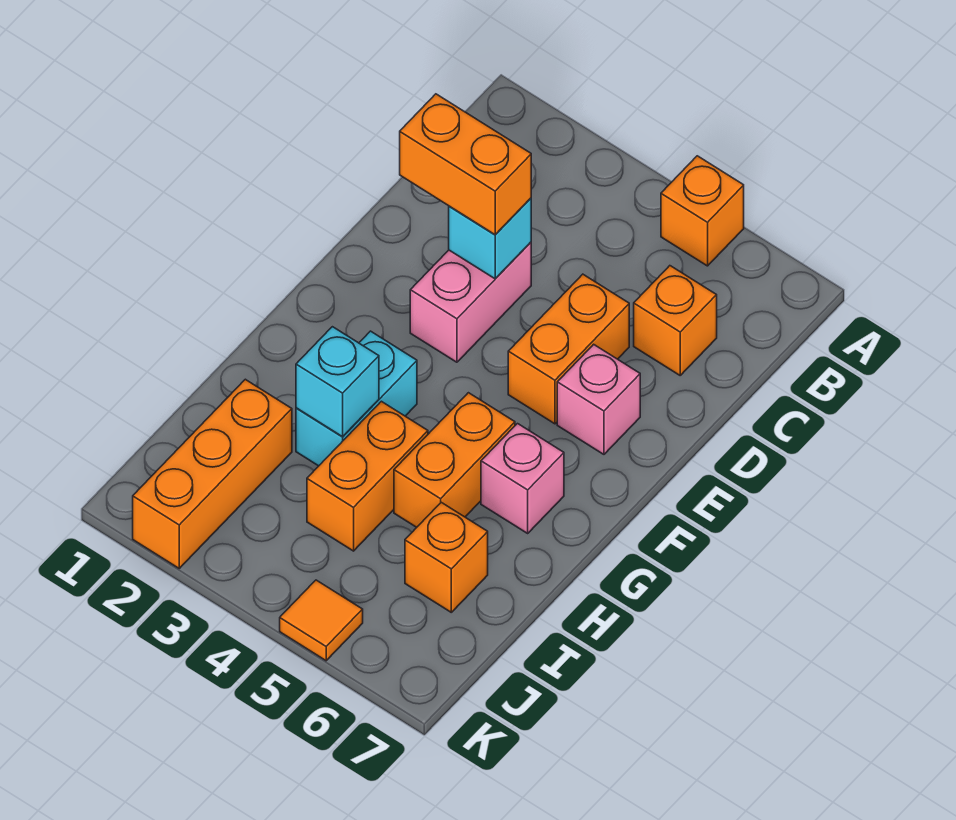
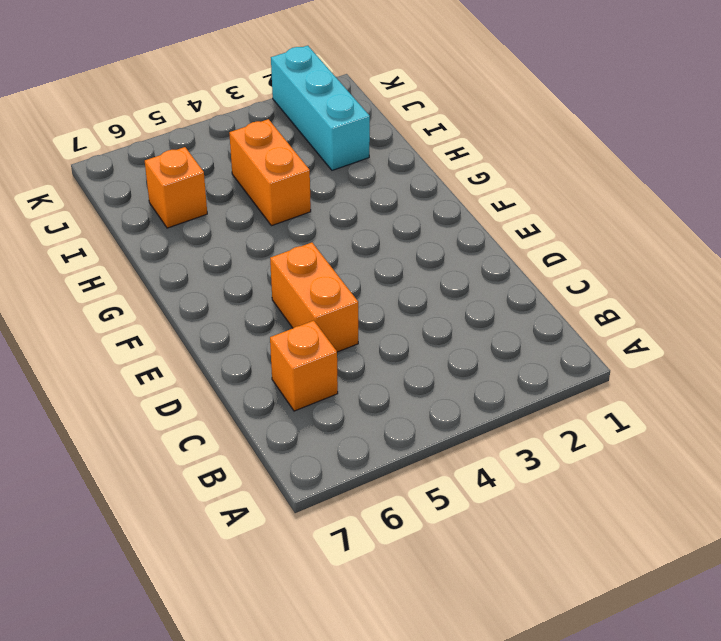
cyan brick I2:K2 level 1 -> orange brick I2:K2 level 1
none -> orange brick A5 level 1
none -> pink brick D3:E3 level 1
none -> pink brick E6 level 1

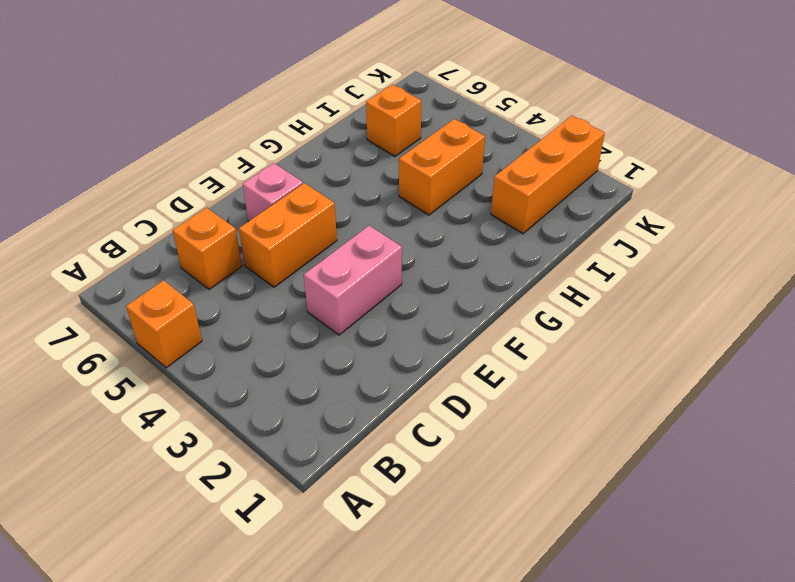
none -> cyan brick G3:H3 level 1
none -> orange brick G5:H5 level 1
none -> pink brick G6 level 1

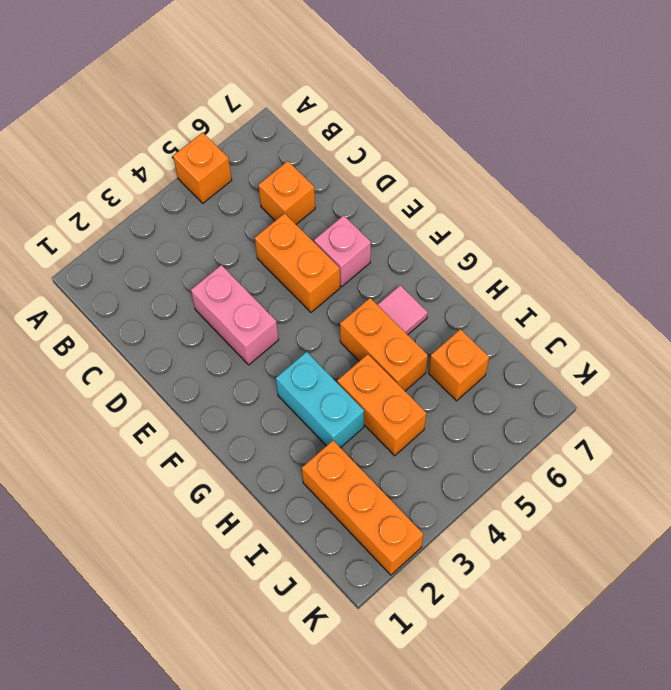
pink tile G6 level 1 -> pink brick G6 level 1
none -> orange tile K5 level 1
none -> cyan brick D3 level 2
none -> cyan brick H3 level 2

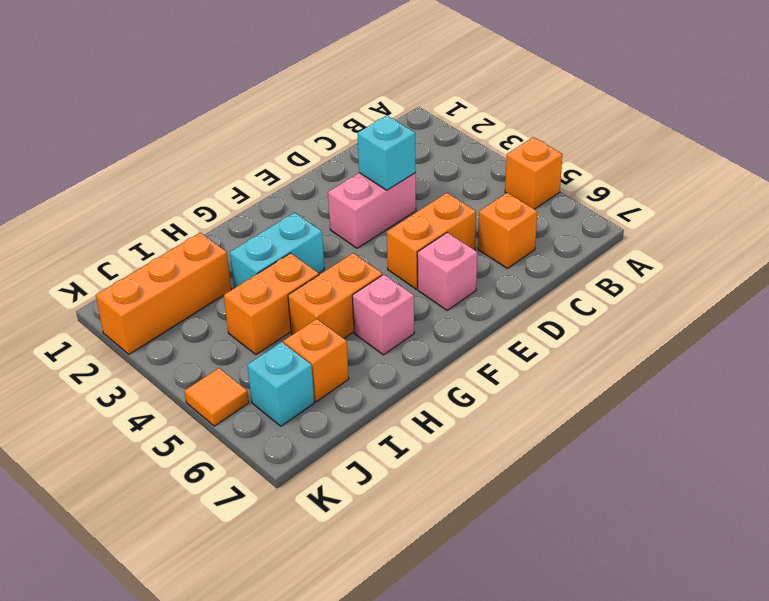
cyan brick J6 level 1 -> cyan brick H3 level 2
none -> orange brick D2:D3 level 3

